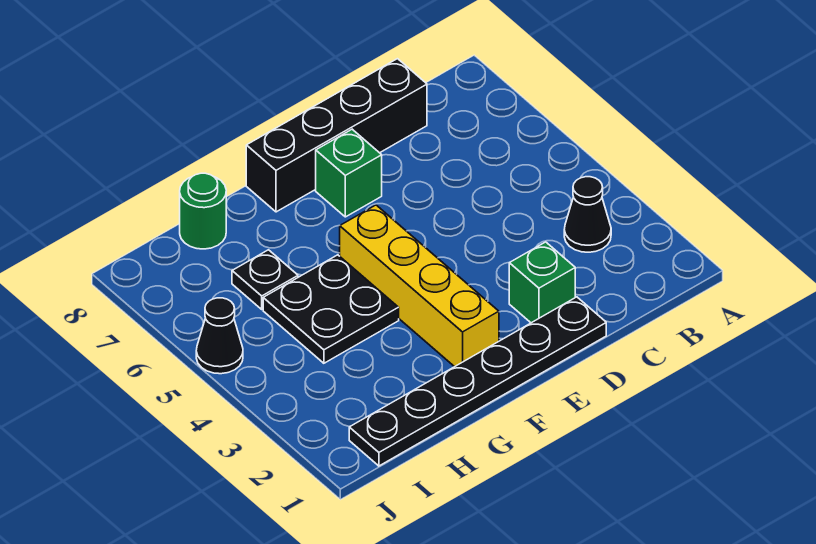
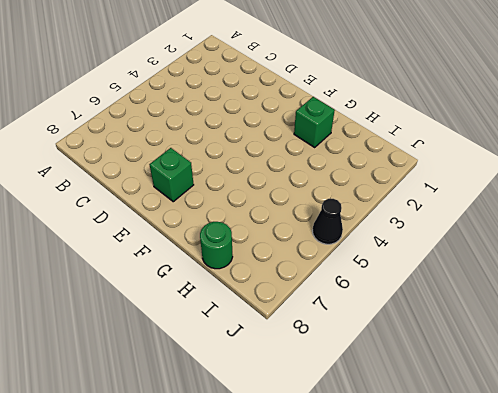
green brick G2 level 1 -> green brick D2 level 1
none -> black cone B3 level 1
none -> black brick C8:F8 level 1

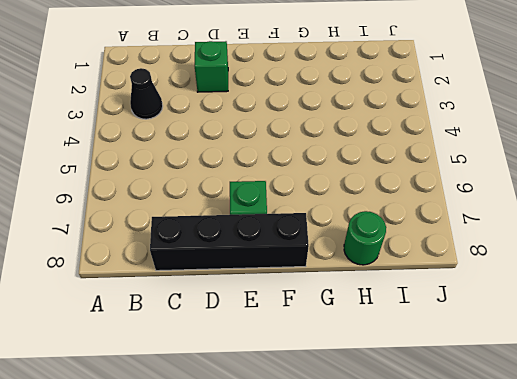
none -> black plate D1:I1 level 1
none -> yellow brick F2:F5 level 1

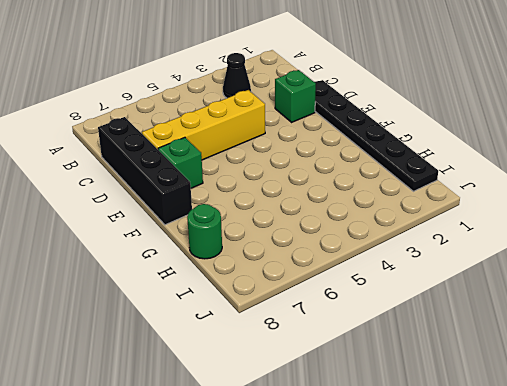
yellow brick D4:D7 level 1 -> yellow brick F2:F5 level 1
none -> black plate G4:H5 level 1
none -> black plate H6 level 1

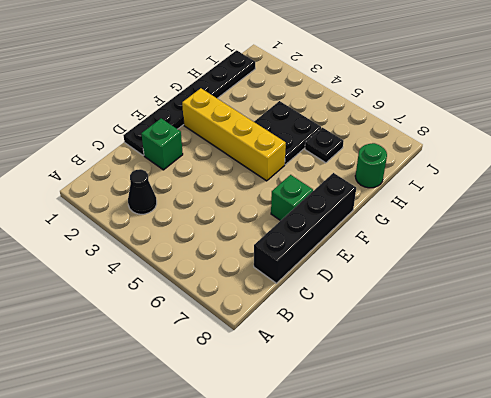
none -> black cone J5 level 1

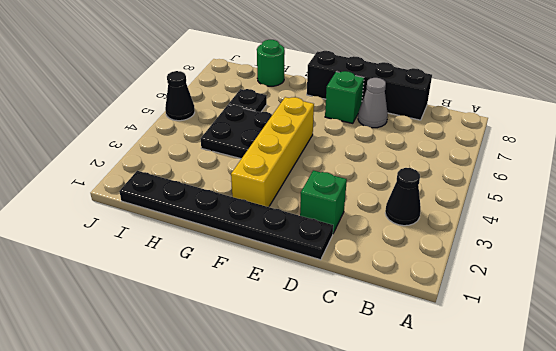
grey cone D7 level 1 -> none

